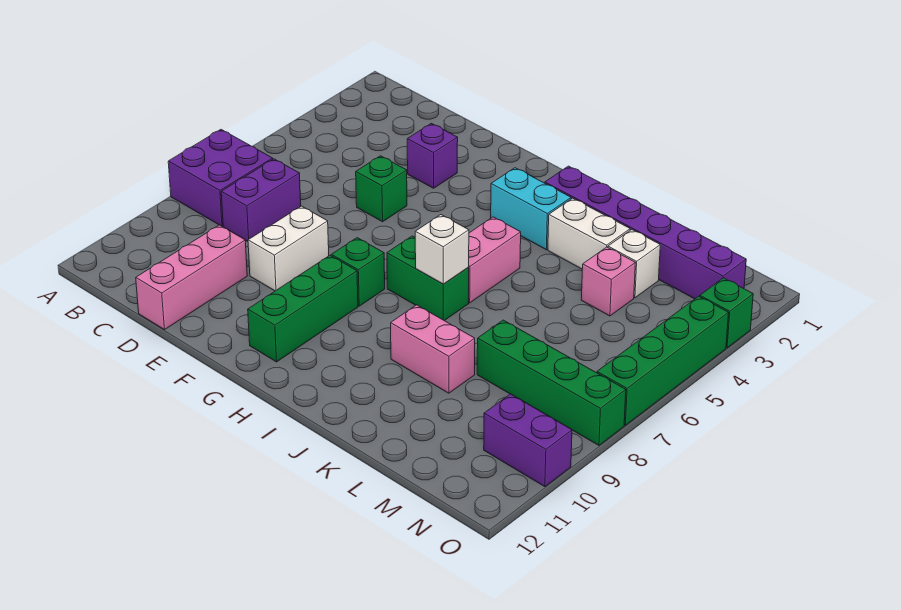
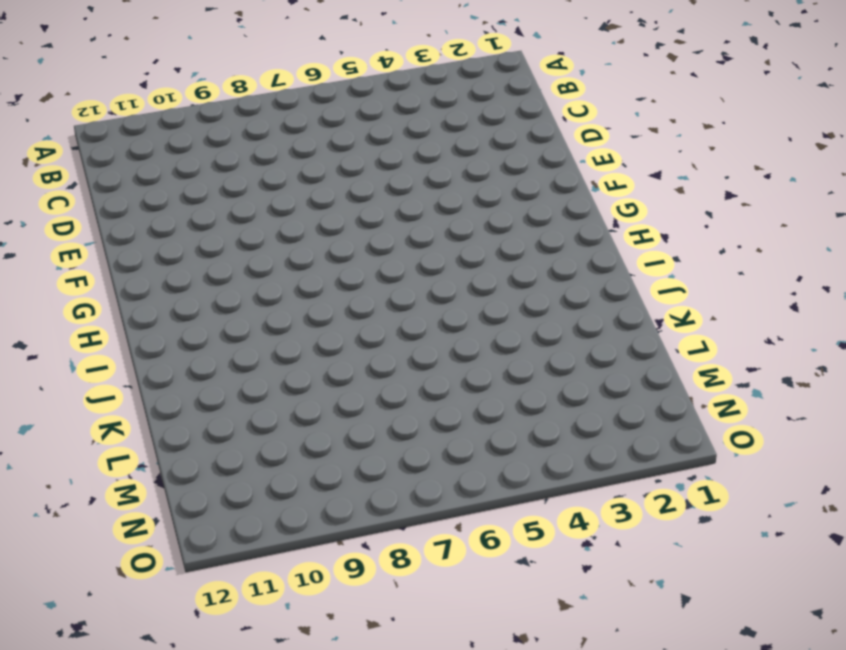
none -> purple brick A7:B8 level 1
none -> purple brick C7:C8 level 1
none -> pink brick D10:D12 level 1

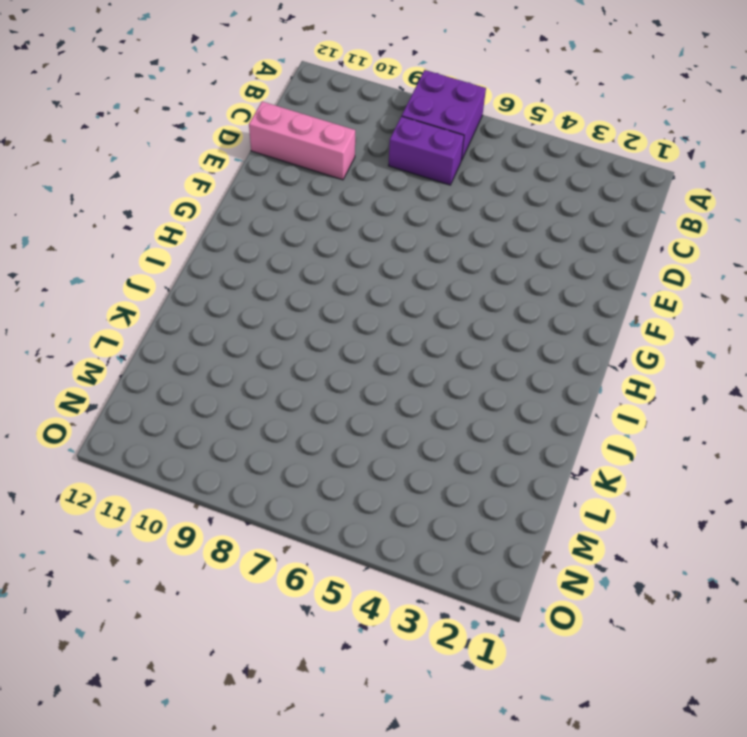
none -> purple brick E3 level 1
none -> green brick E5 level 1
none -> white brick E8:E9 level 1

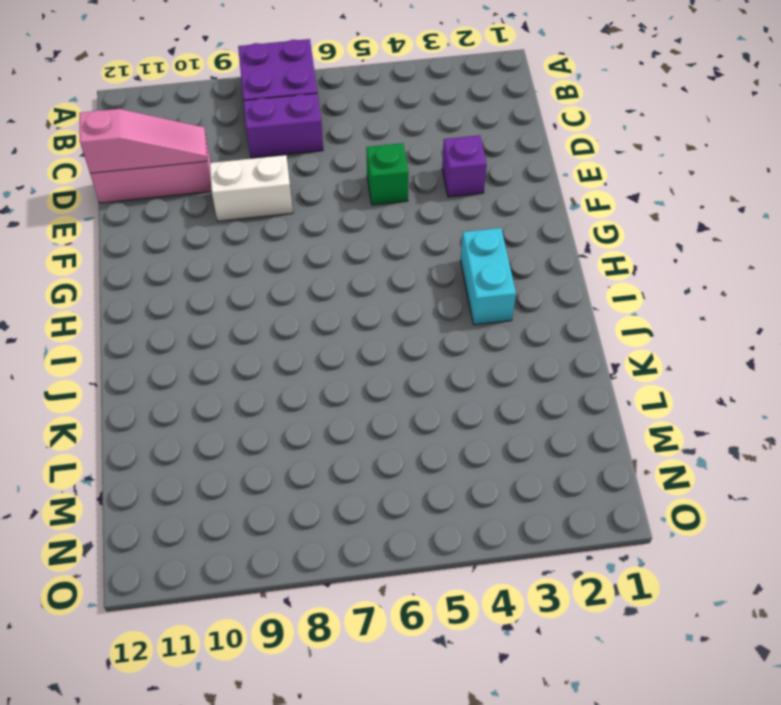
pink slope D10:D12 level 2 top 12 -> none
none -> green brick G8 level 1
none -> green brick G9:G11 level 1
none -> green brick H7:I7 level 1

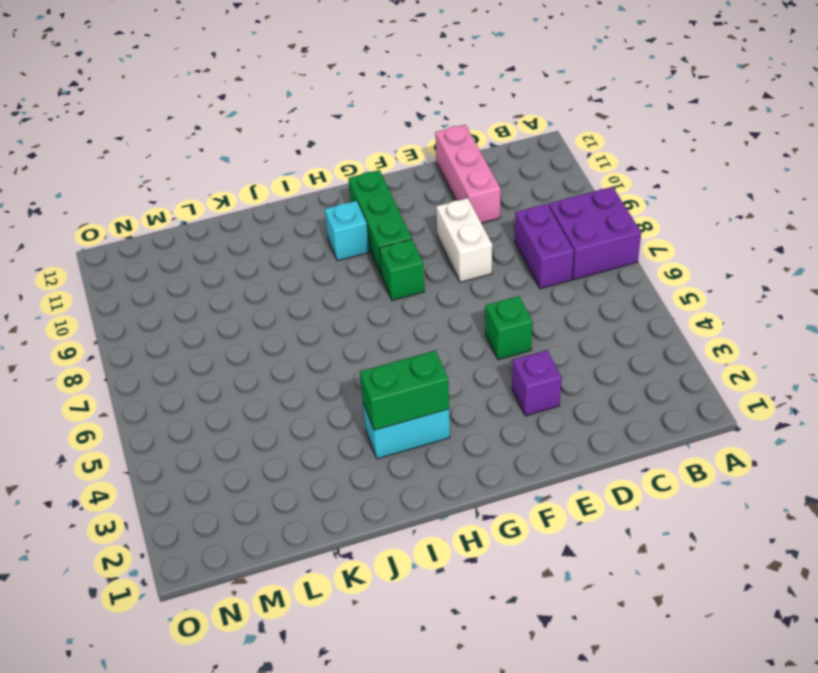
green brick H3:I3 level 2 -> green brick H7:I7 level 1
cyan brick H10 level 1 -> none
none -> purple brick I2:N2 level 1
none -> pink brick I5:I6 level 1
none -> white brick J3:K3 level 1

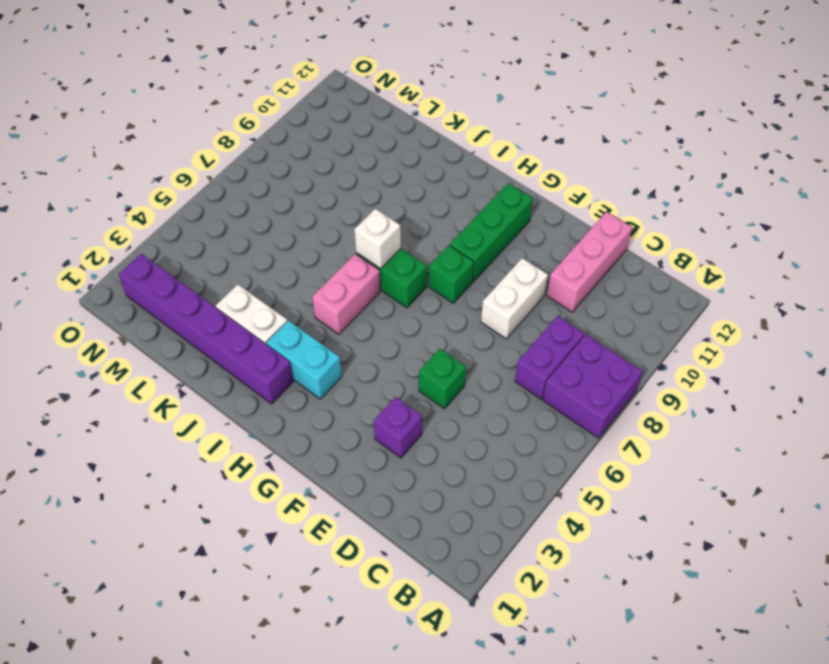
none -> pink brick J9:K9 level 1
none -> white brick L3 level 1
none -> pink brick L4 level 1

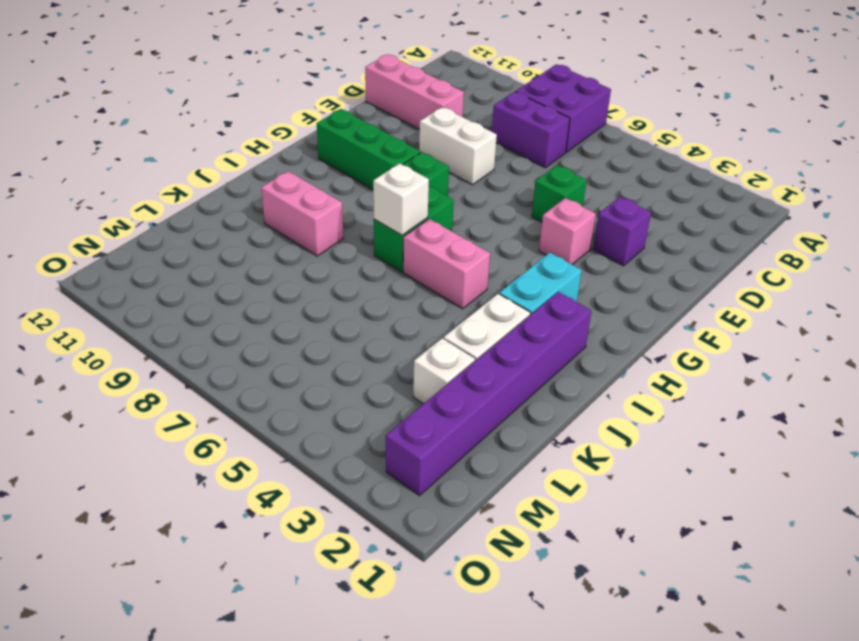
pink brick F4 level 1 -> pink brick L4 level 1
pink brick J9:J10 level 1 -> pink brick J9:K9 level 1
none -> green brick L8:O8 level 1
none -> purple brick N10:O10 level 1
none -> green brick O3 level 1

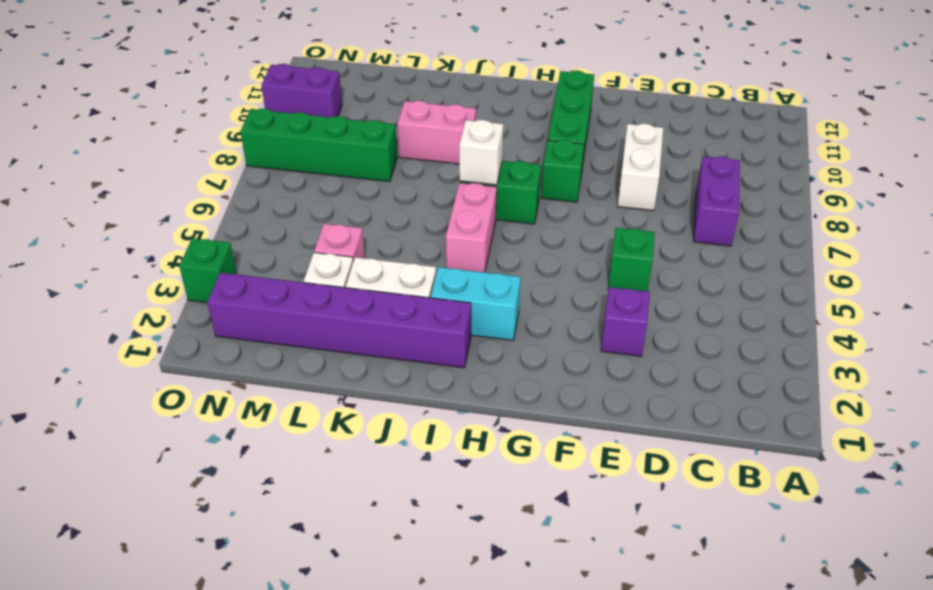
none -> purple brick A7:B8 level 1
none -> pink brick D10:D12 level 1
none -> green brick O4:O7 level 1

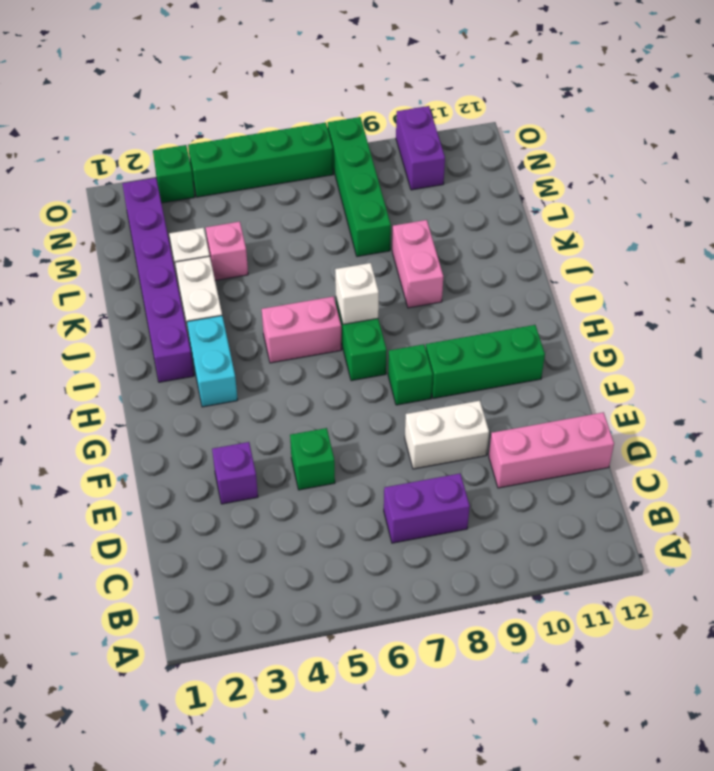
none -> purple brick A7:B8 level 1

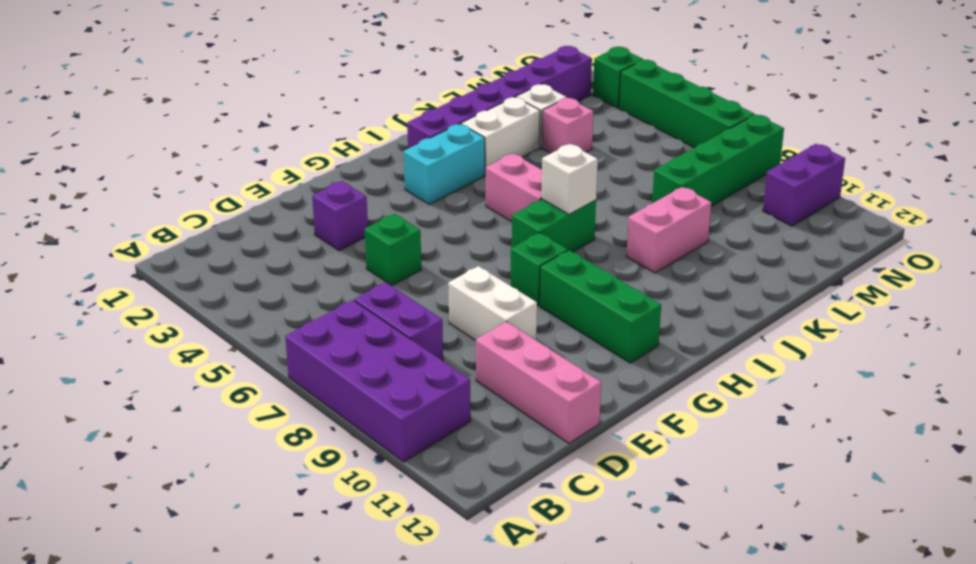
purple brick A7:B10 level 1 -> purple brick A7:B8 level 1

